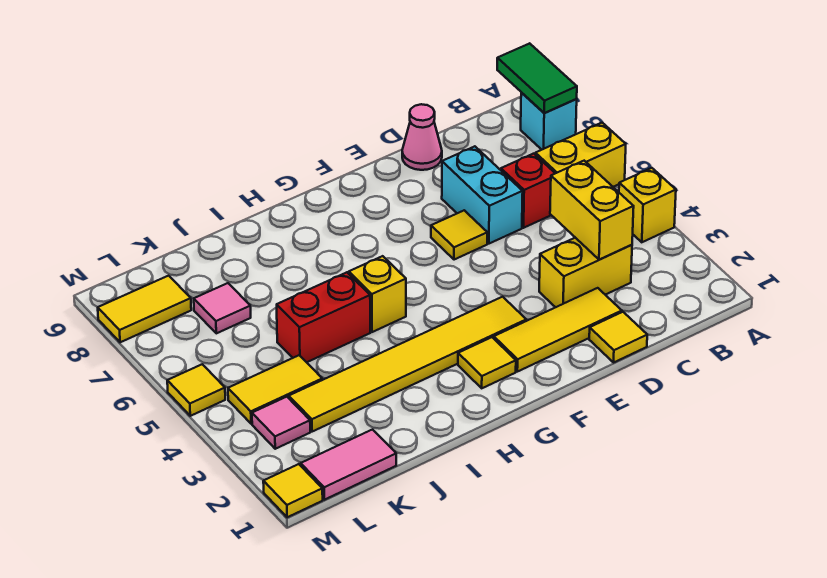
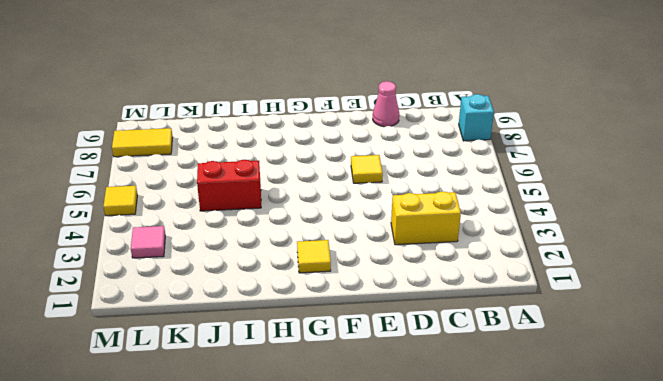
none -> yellow brick A4 level 1
none -> yellow brick A6:B6 level 1
none -> red brick C6 level 1

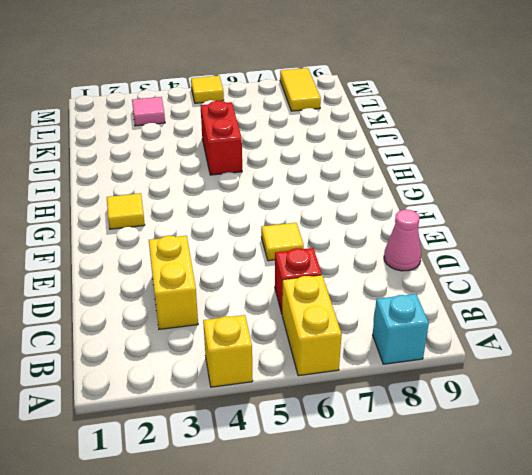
none -> yellow tile D1 level 1
none -> yellow tile D2:F2 level 1
none -> cyan brick D6:D7 level 1

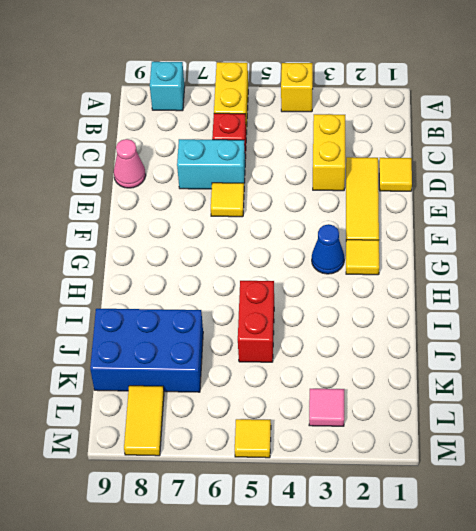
blue cone G3 level 1 -> yellow tile F3:K3 level 1
blue brick J7:K9 level 1 -> pink tile K7 level 1
none -> yellow brick H5 level 1
none -> pink tile K1:L1 level 1
none -> yellow tile K4:L4 level 1

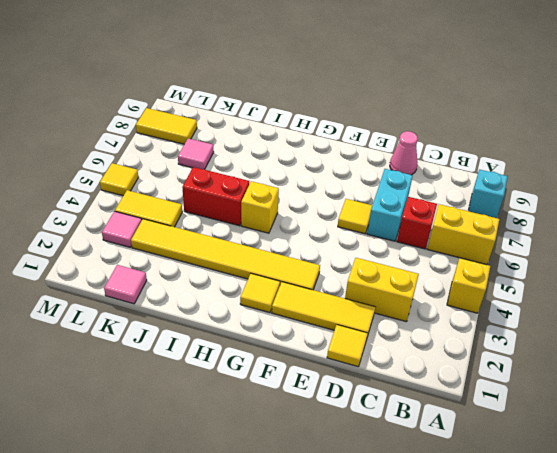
pink tile K1 level 1 -> pink tile K1:L1 level 1
none -> yellow tile M1 level 1
none -> green tile A8:A9 level 2
none -> yellow brick C3:C4 level 2

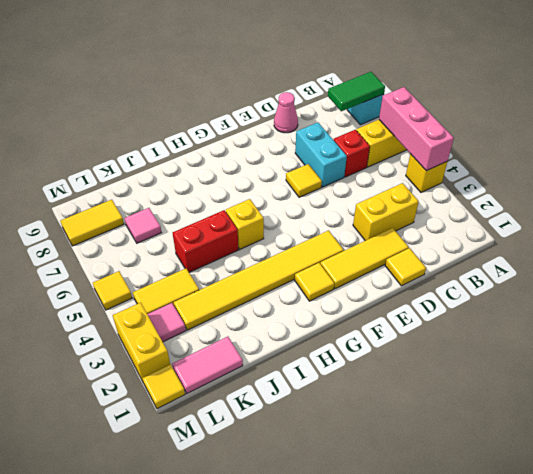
pink brick A4:A6 level 2 -> none
green tile A8:B8 level 2 -> green tile A8:A9 level 2
yellow brick M2:M3 level 1 -> yellow brick C3:C4 level 2

